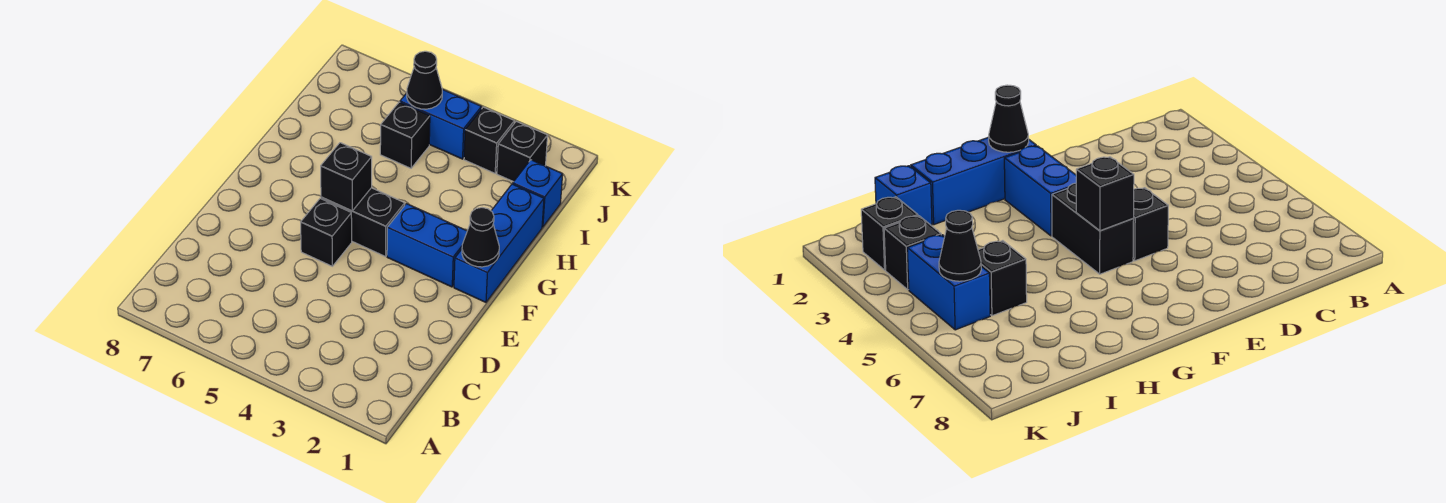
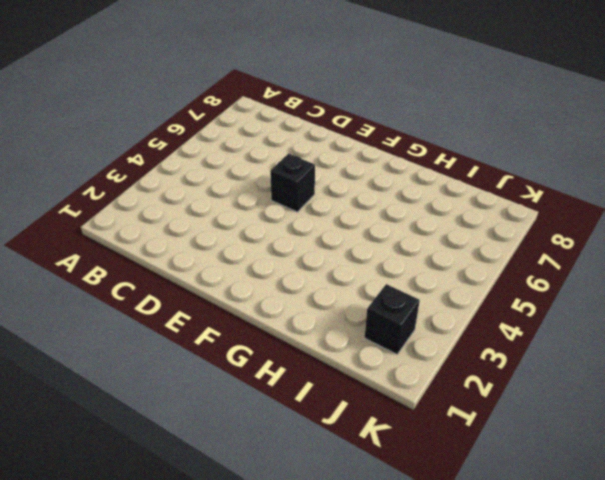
none -> blue brick F1:H1 level 1
none -> blue brick F2:F3 level 1
none -> black brick F4:F5 level 1

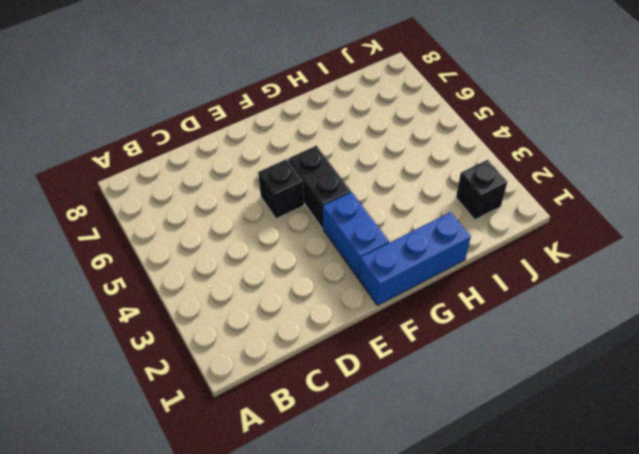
none -> blue brick I1 level 1
none -> black brick I5 level 1
none -> black brick J3 level 1

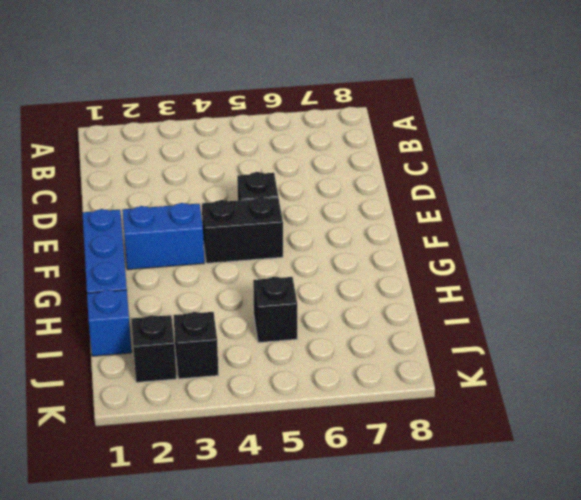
none -> blue brick J4:J5 level 1
none -> black cone F1 level 2
none -> black brick F5 level 2

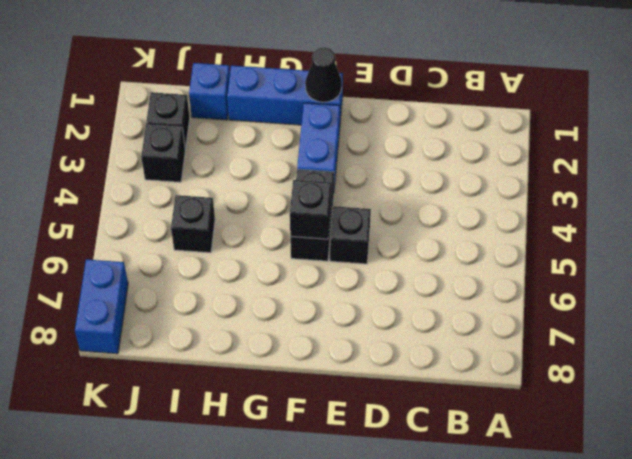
blue brick K7:K8 level 1 -> blue brick J4:J5 level 1
none -> black cone J5 level 2

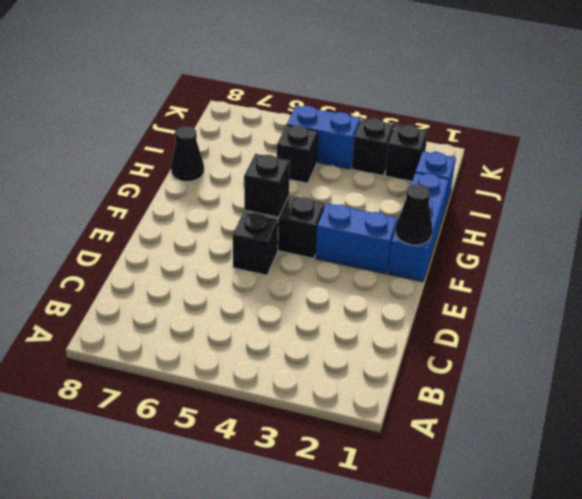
black cone H8 level 1 -> black cone J5 level 2

